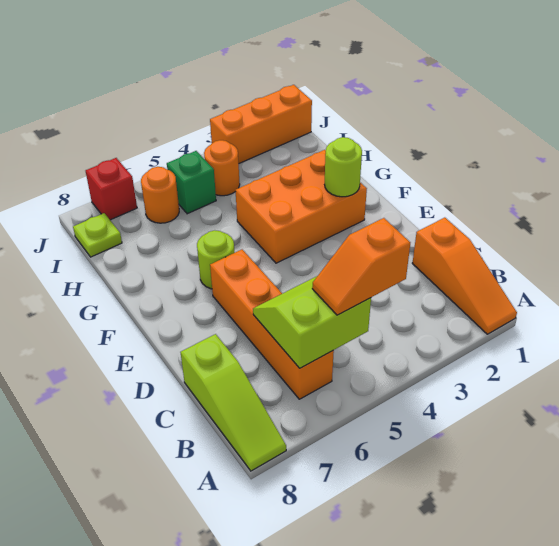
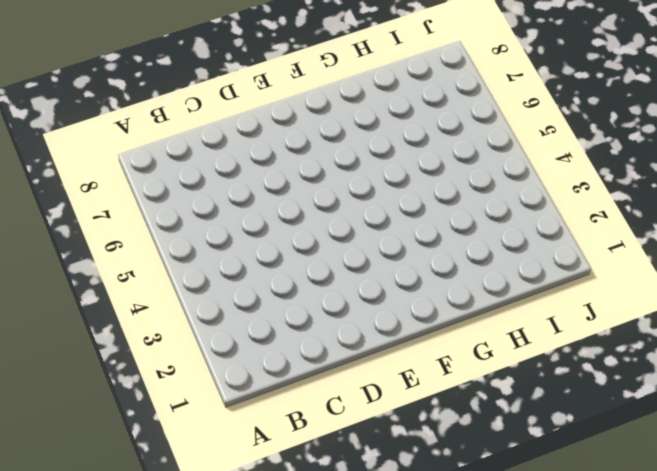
none -> orange slope A1:C1 level 1 top C
none -> lime slope A8:C8 level 1 top C
none -> orange brick B6:E6 level 1

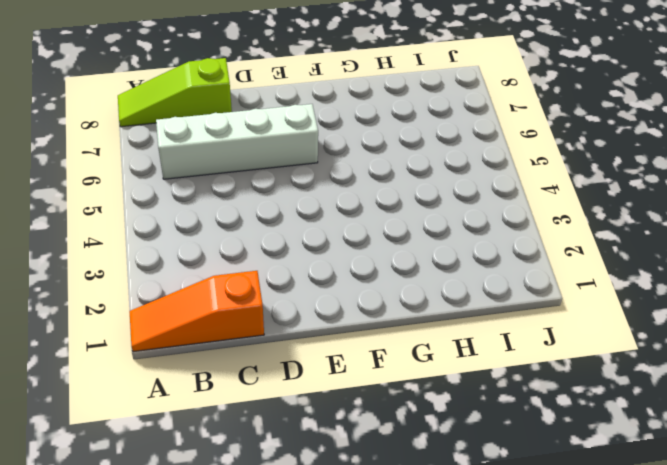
white brick B6:E6 level 1 -> orange brick B6:E6 level 1
none -> orange brick F2:G4 level 1
none -> lime round brick F6 level 1
none -> orange round brick I4 level 1

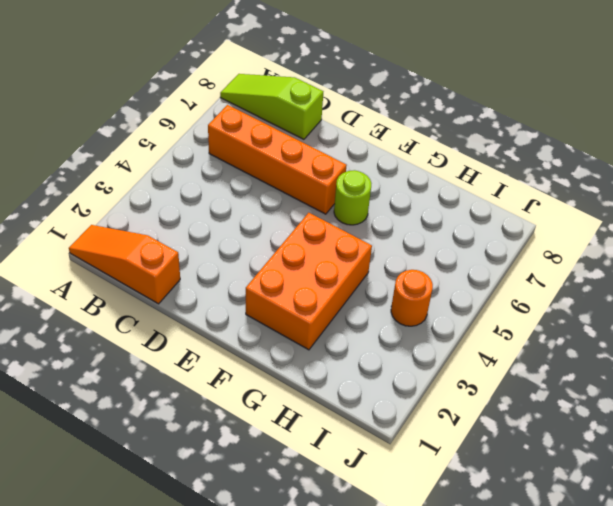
none -> green brick I5 level 1
none -> orange round brick I6 level 1
none -> lime plate I8 level 1

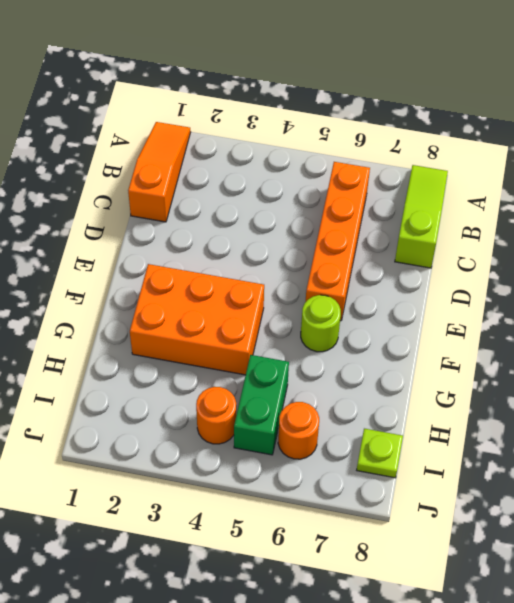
green brick H5:I5 level 1 -> green brick I5 level 1
none -> orange brick J1:J3 level 1
none -> red brick J7 level 1
none -> lime slope B5:C6 level 2 top B

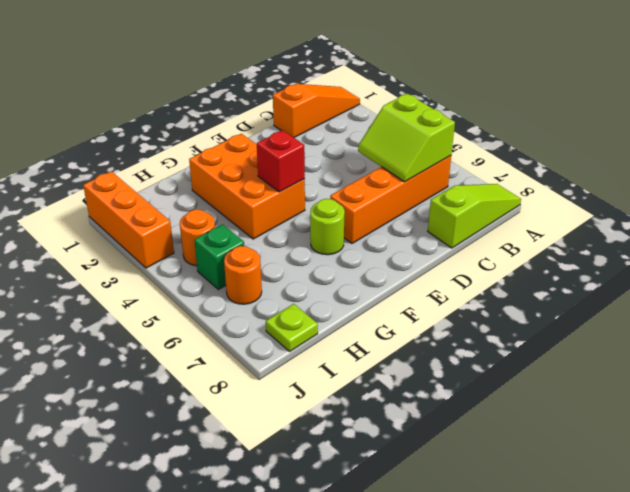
red brick F4 level 2 -> red brick J7 level 1
none -> lime round brick F2 level 2
none -> orange slope B4:B5 level 3 top 4

